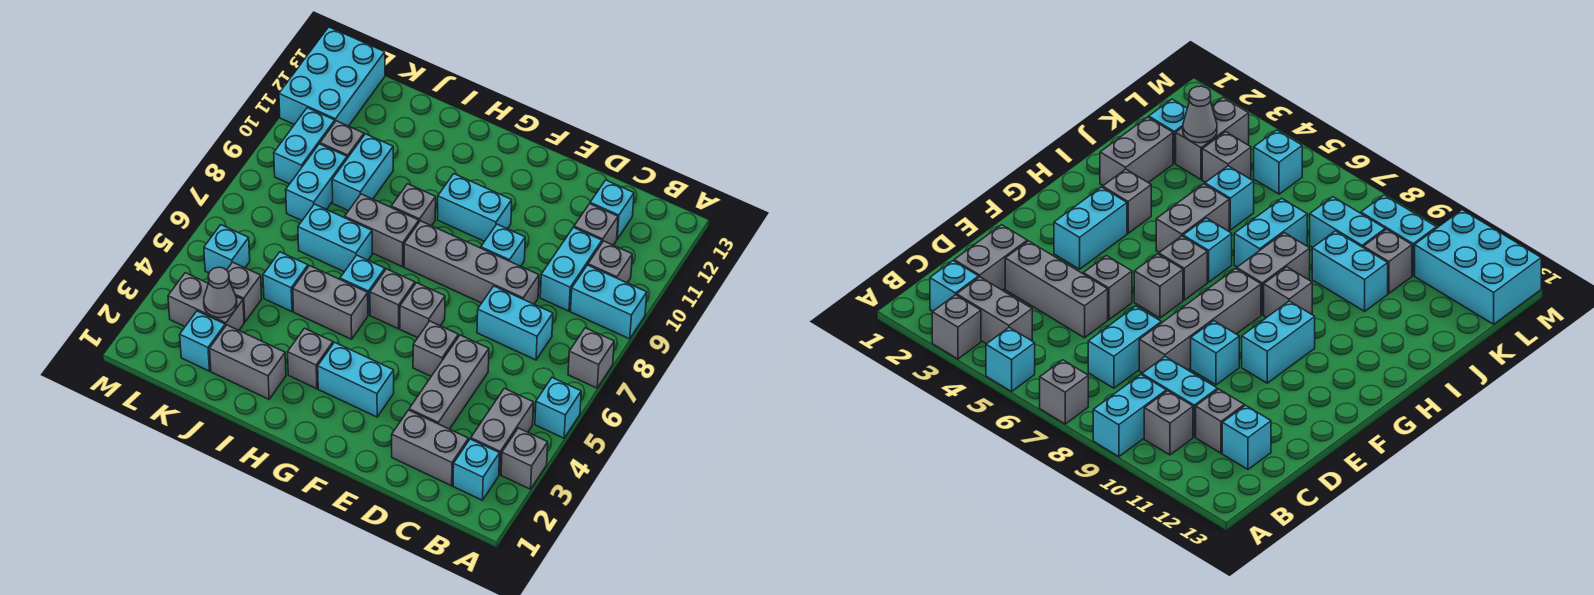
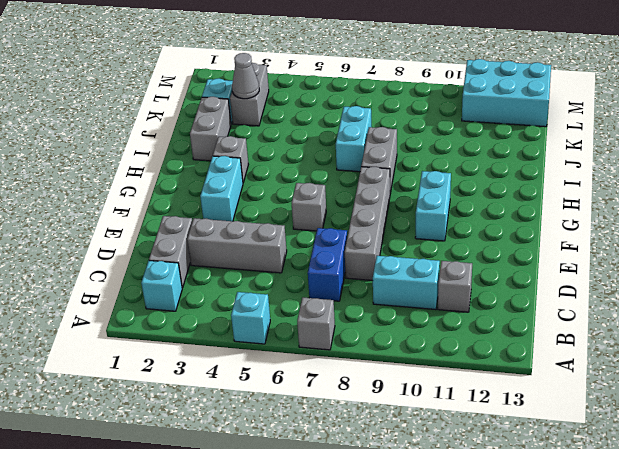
blue brick C7:D7 level 1 -> cyan brick C7:D7 level 1
none -> grey brick A3 level 1
none -> cyan brick A9:B9 level 1
none -> grey brick B3:B4 level 1
none -> grey brick B10 level 1

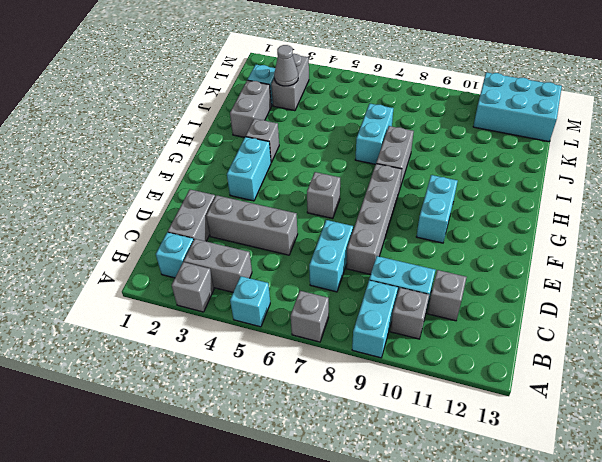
none -> cyan brick C12 level 1
none -> grey brick E5 level 1
none -> cyan brick E9 level 1
none -> grey brick G6 level 1

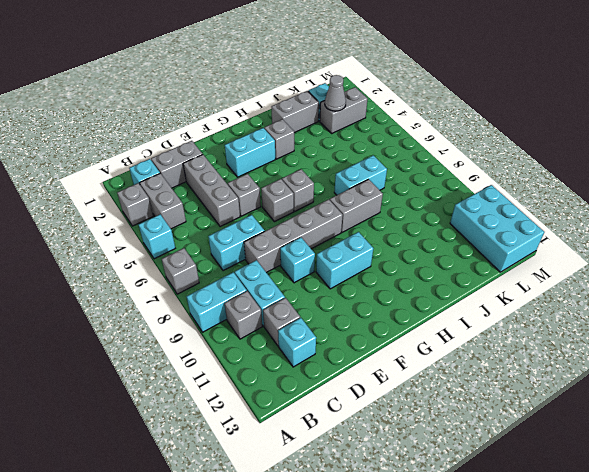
none -> grey brick H5:I5 level 1
none -> cyan brick H6 level 1
none -> grey brick H9 level 1
none -> cyan brick J5 level 1

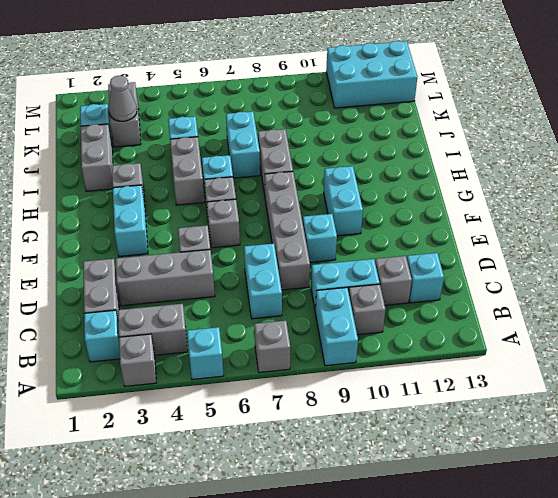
none -> grey brick H9 level 1
none -> cyan brick J9:J10 level 1
none -> grey brick K4 level 1
none -> cyan brick K8:K9 level 1

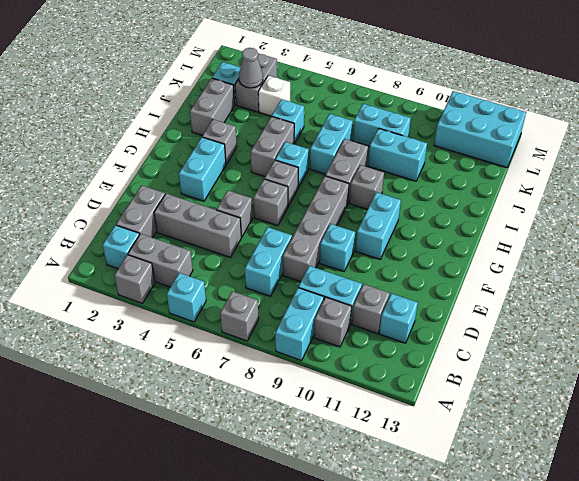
white brick K4 level 1 -> grey brick K4 level 1
none -> grey brick K10 level 1
none -> cyan brick L5 level 1
none -> cyan brick L9:L10 level 1

